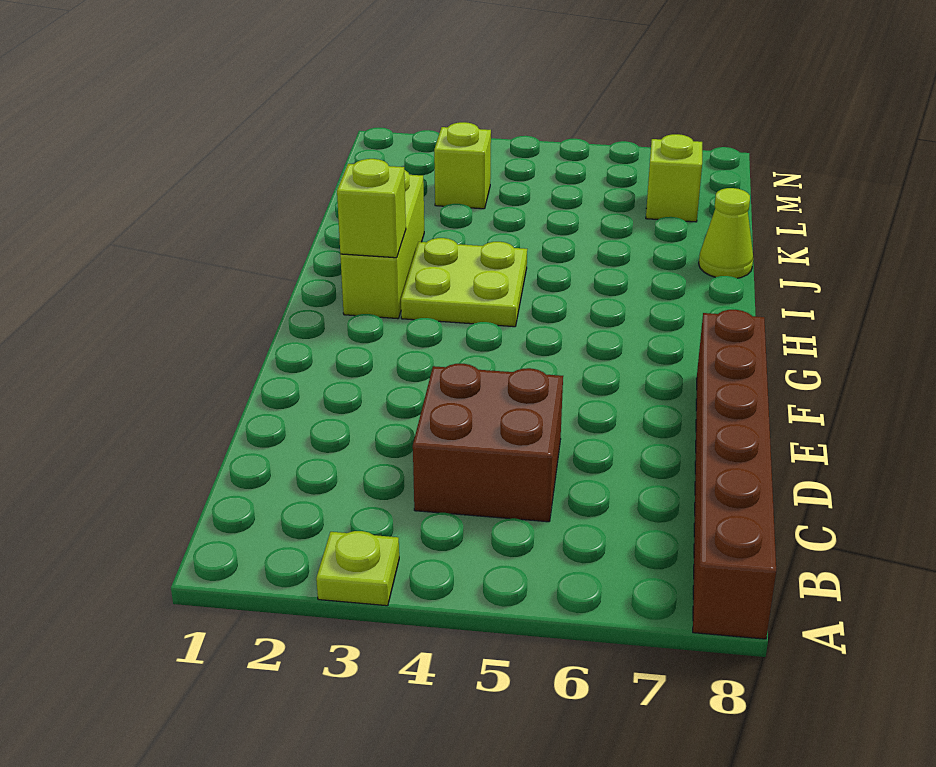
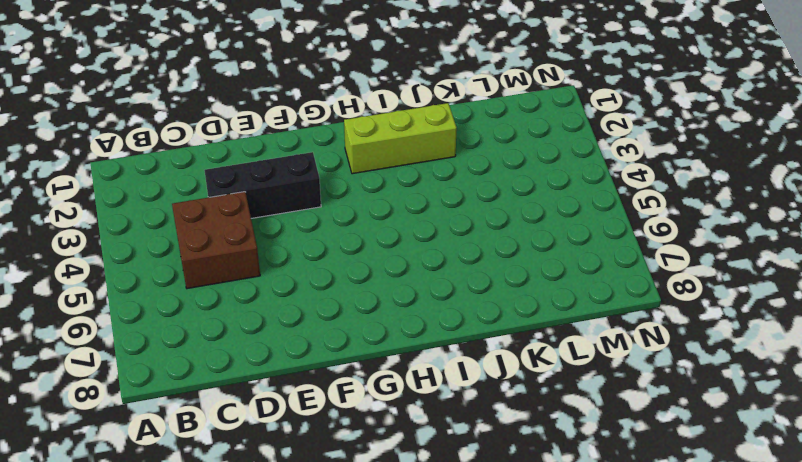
black brick D3:F3 level 1 -> none
none -> lime plate A3 level 1
none -> brown brick A8:F8 level 1

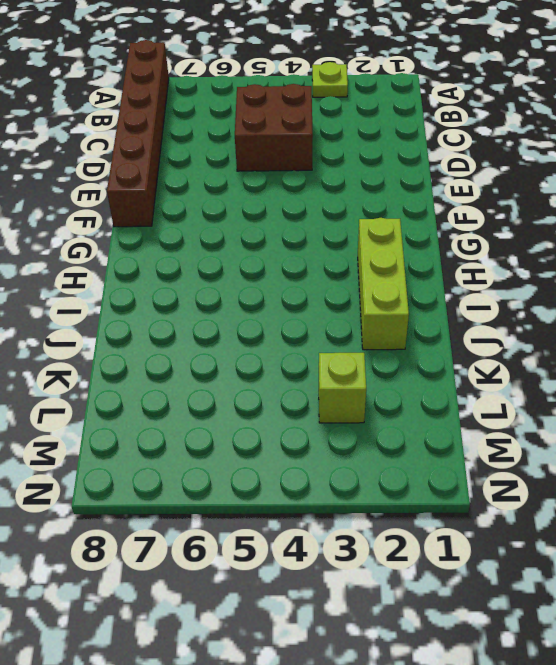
none -> lime plate H3:I4 level 1
none -> lime cone J8 level 1

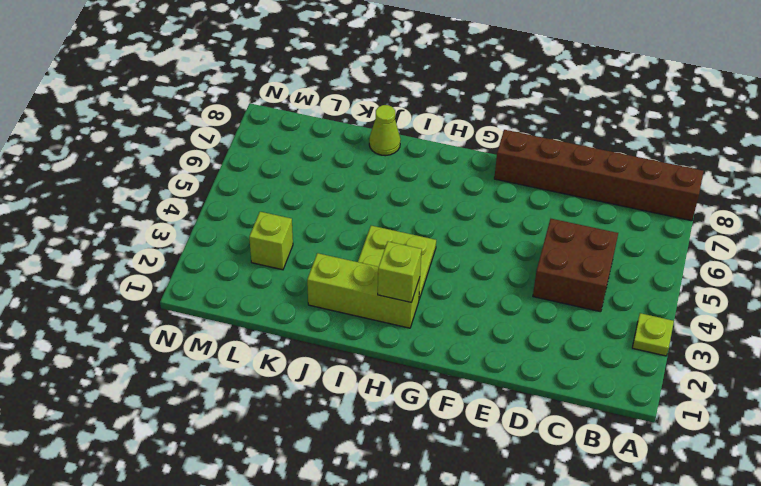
none -> lime brick L7 level 1

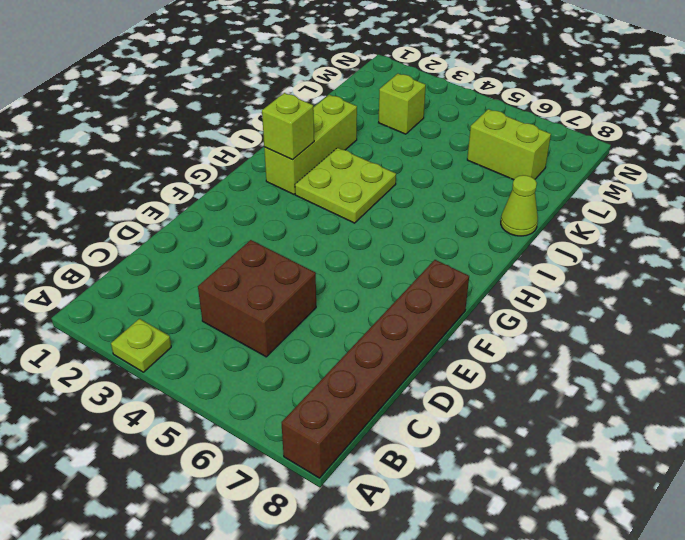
lime brick L6:L7 level 1 -> lime brick L7 level 1

